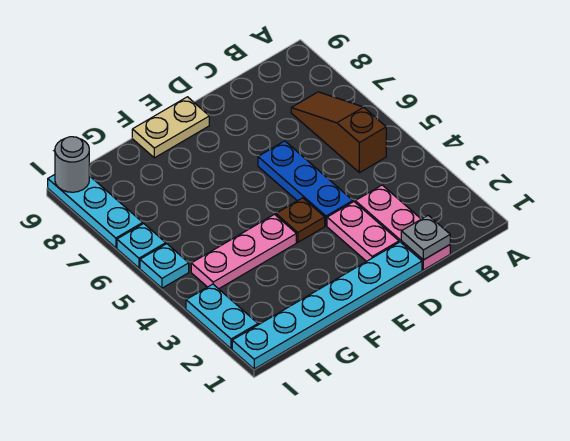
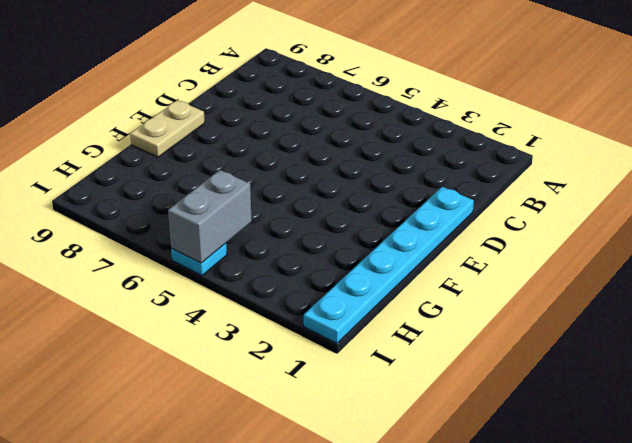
grey brick H5:I5 level 2 -> none
none -> brown slope B5:B7 level 1 top 5
none -> pink plate C1:C3 level 1
none -> pink plate D2:D3 level 1

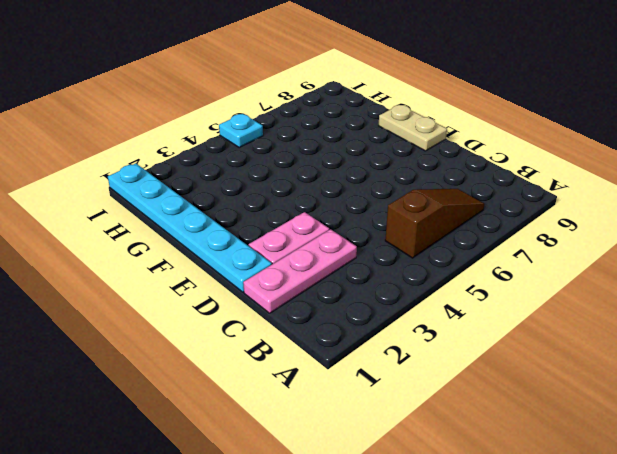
none -> blue plate D4:D6 level 1
none -> brown plate E4 level 1
none -> pink plate F4:H4 level 1

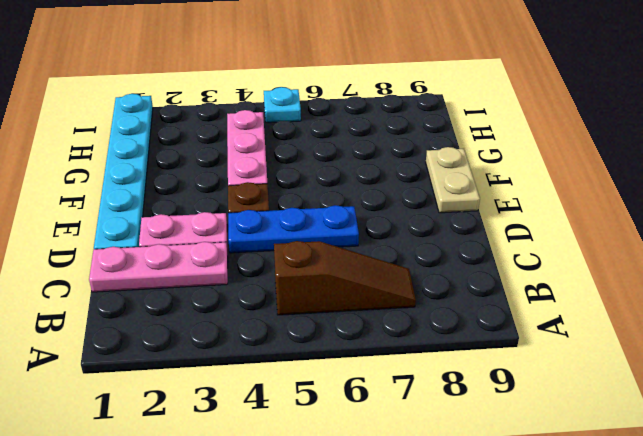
none -> cyan plate I2:I3 level 1
none -> cyan plate I6 level 1
none -> cyan plate I7:I9 level 1

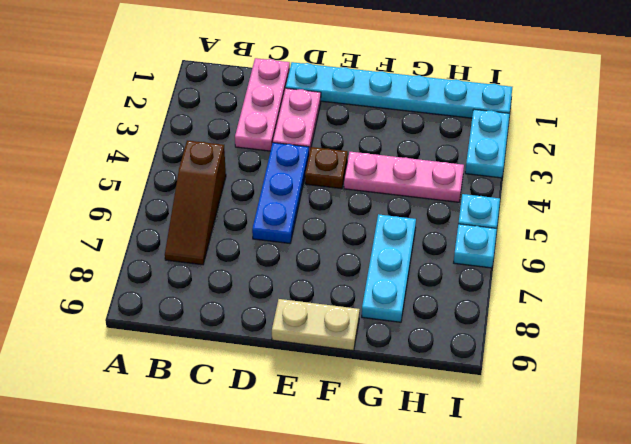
cyan plate G6:G8 level 1 -> cyan plate I7:I9 level 1
none -> grey plate C1 level 2
none -> grey round brick I9 level 2

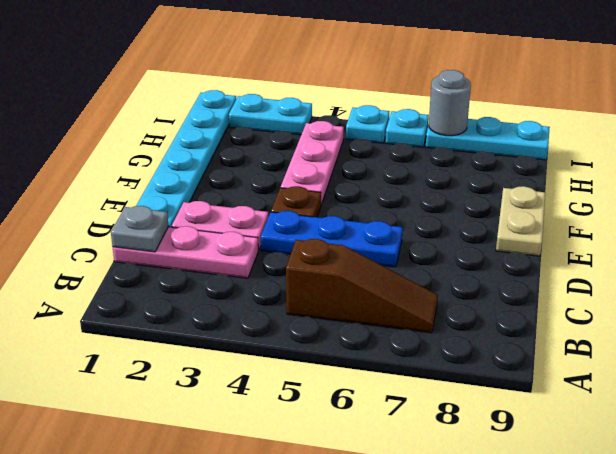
grey round brick I7 level 2 -> grey round brick I9 level 2

